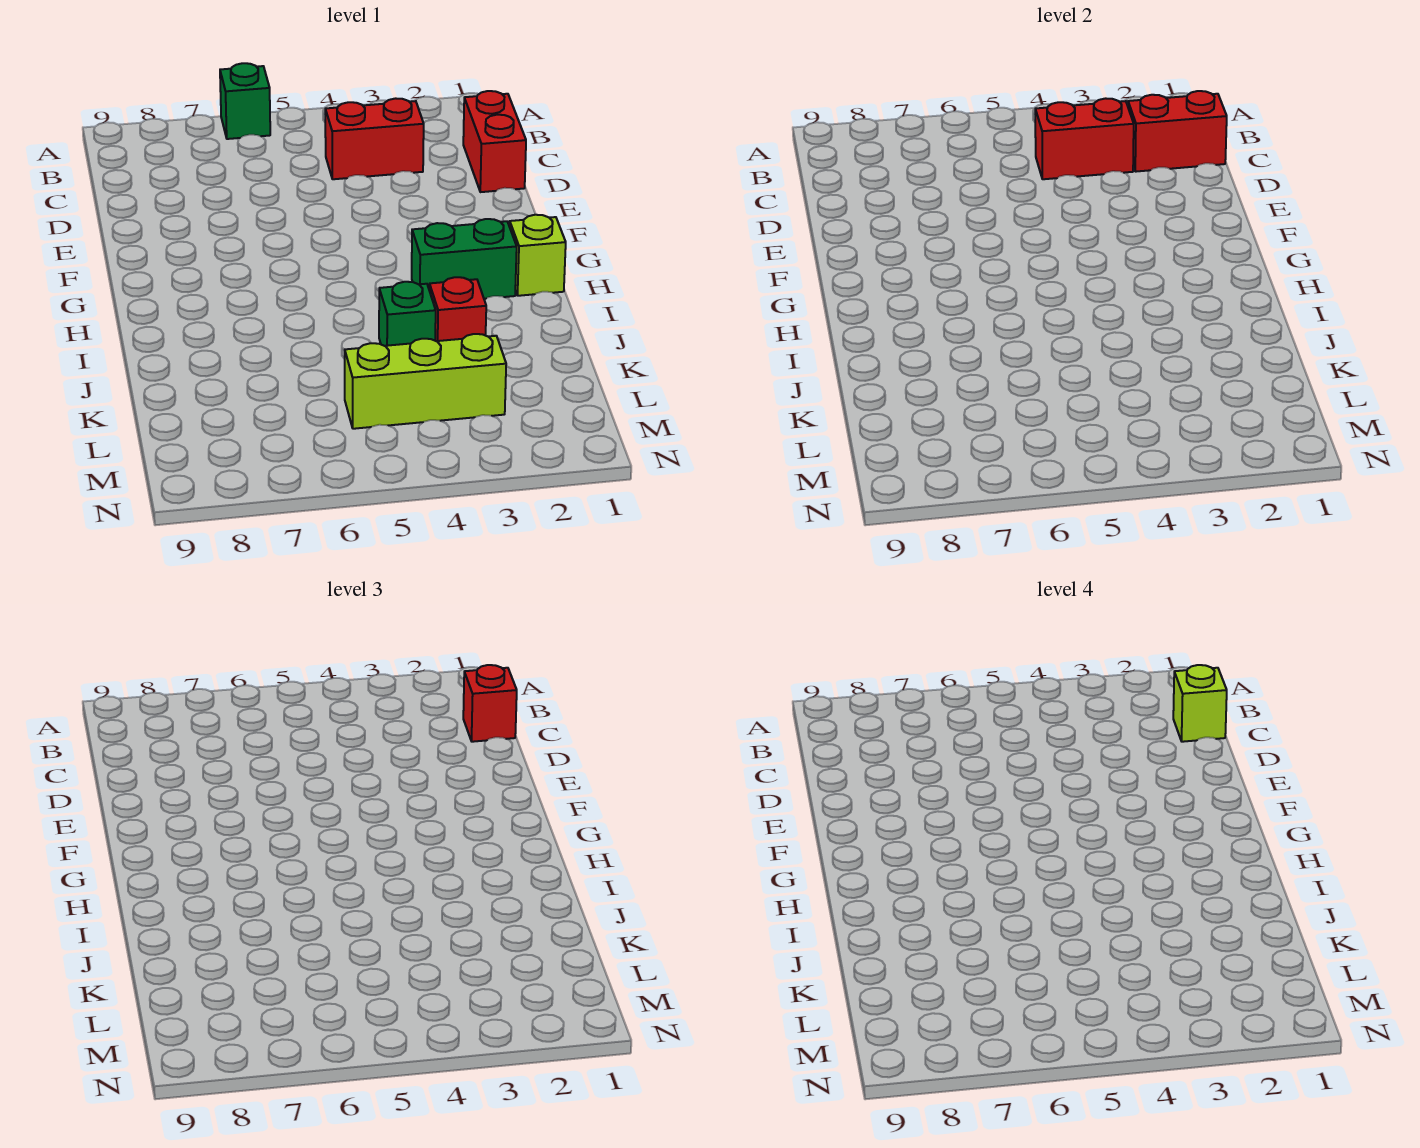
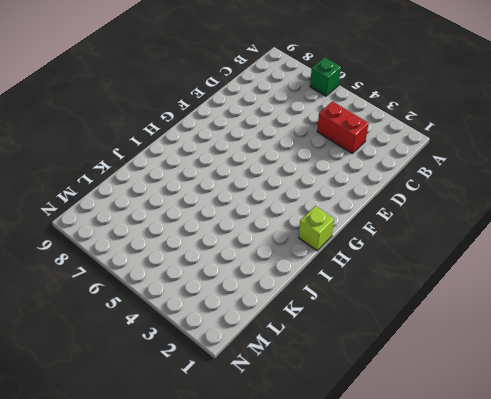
none -> red brick C1:D1 level 1
none -> green brick H2:H3 level 1
none -> red brick J3 level 1

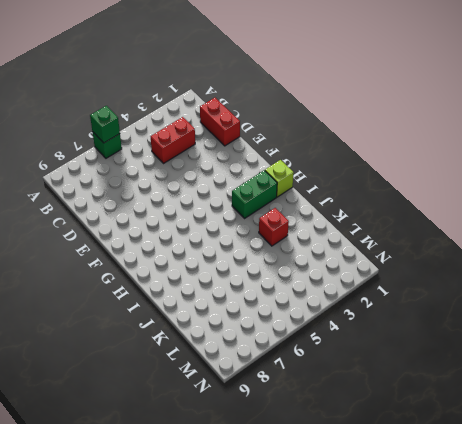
green brick A6 level 2 -> green brick J4 level 1
none -> lime brick L3:L5 level 1
none -> red brick C1:C2 level 2
none -> red brick C3:C4 level 2

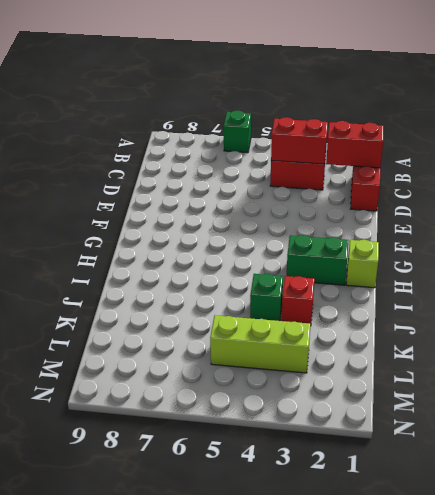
none -> red brick C1 level 3
none -> lime brick C1 level 4

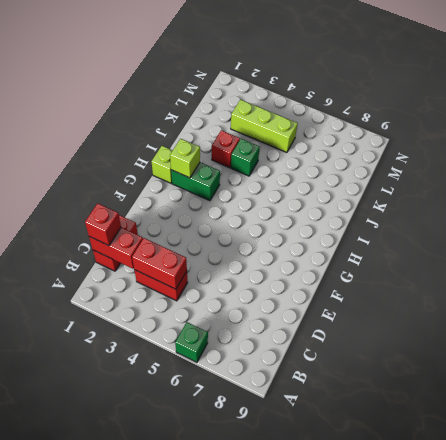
lime brick H2 level 2 -> lime brick C1 level 4

